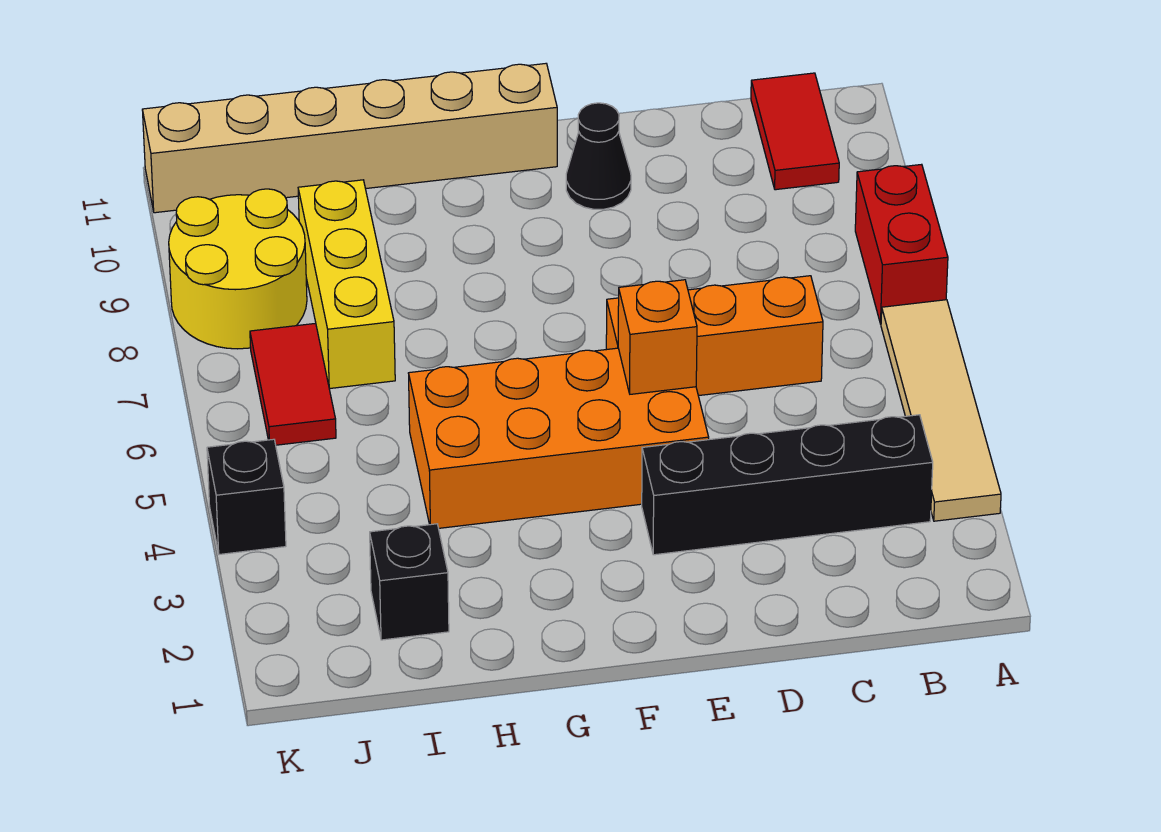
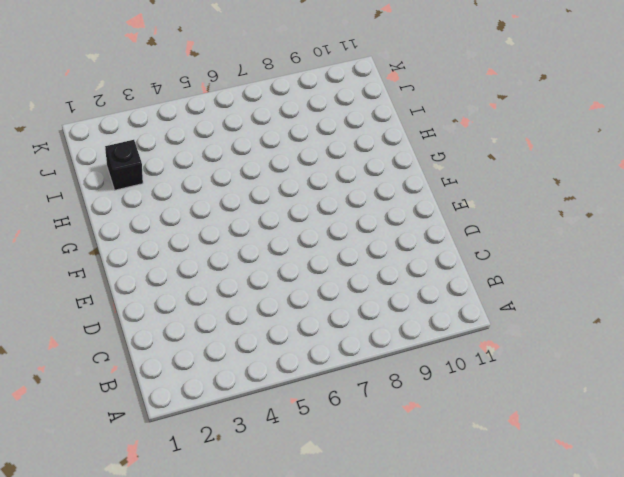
none -> tan tile A3:A6 level 1
none -> red brick A7:A8 level 1
none -> black brick B3:E3 level 1

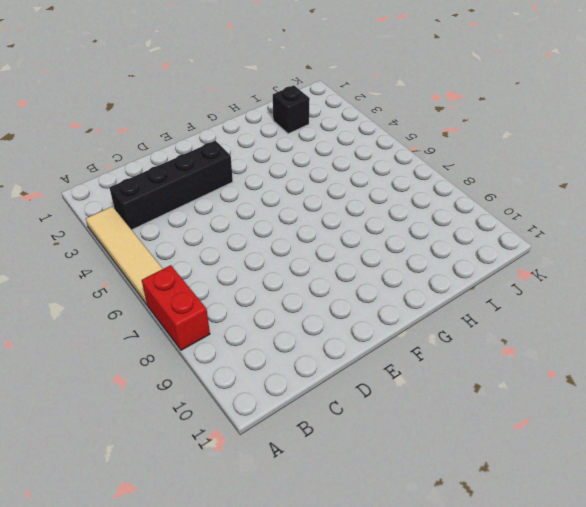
none -> red tile B10:B11 level 1
none -> orange brick C6:E6 level 1
none -> orange brick E4:H5 level 1

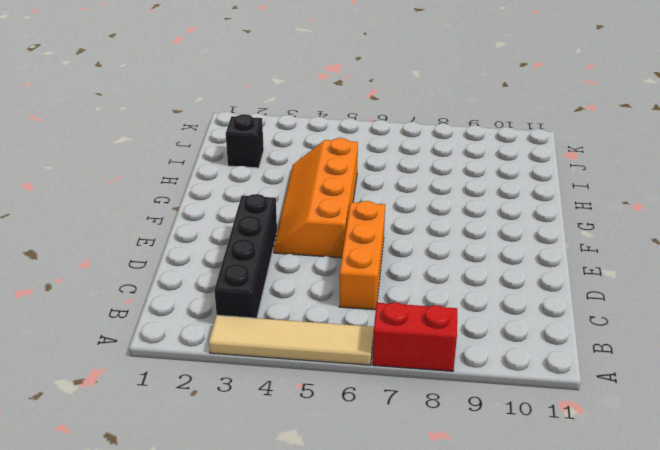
orange slope E4:H5 level 1 top 5 -> orange brick E4:H5 level 1
none -> red tile B10:B11 level 1
none -> black cone E10 level 1
none -> tan brick F11:K11 level 1

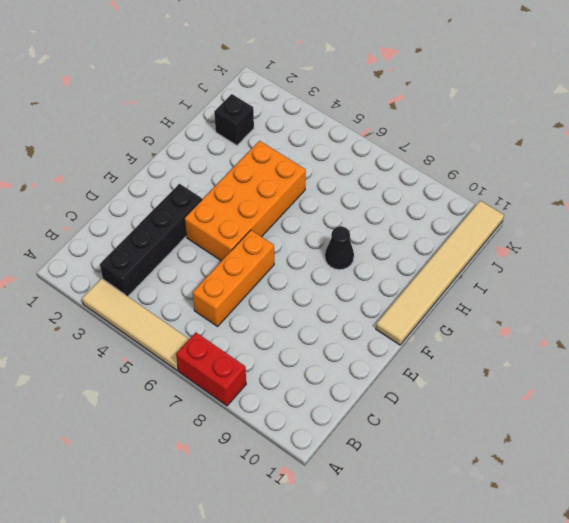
tan tile F11:K11 level 1 -> tan brick F11:K11 level 1
black cone G8 level 1 -> black cone E10 level 1
none -> red tile B10:B11 level 1
none -> yellow brick I7:I9 level 1
none -> red tile J6:J7 level 1

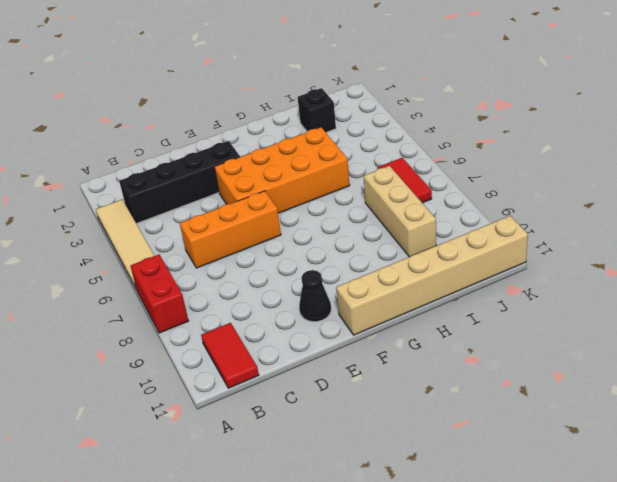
tan brick I7:I9 level 1 -> yellow brick I7:I9 level 1
none -> yellow round brick J8:K9 level 1
none -> black brick K4 level 1
none -> orange brick E5 level 2

